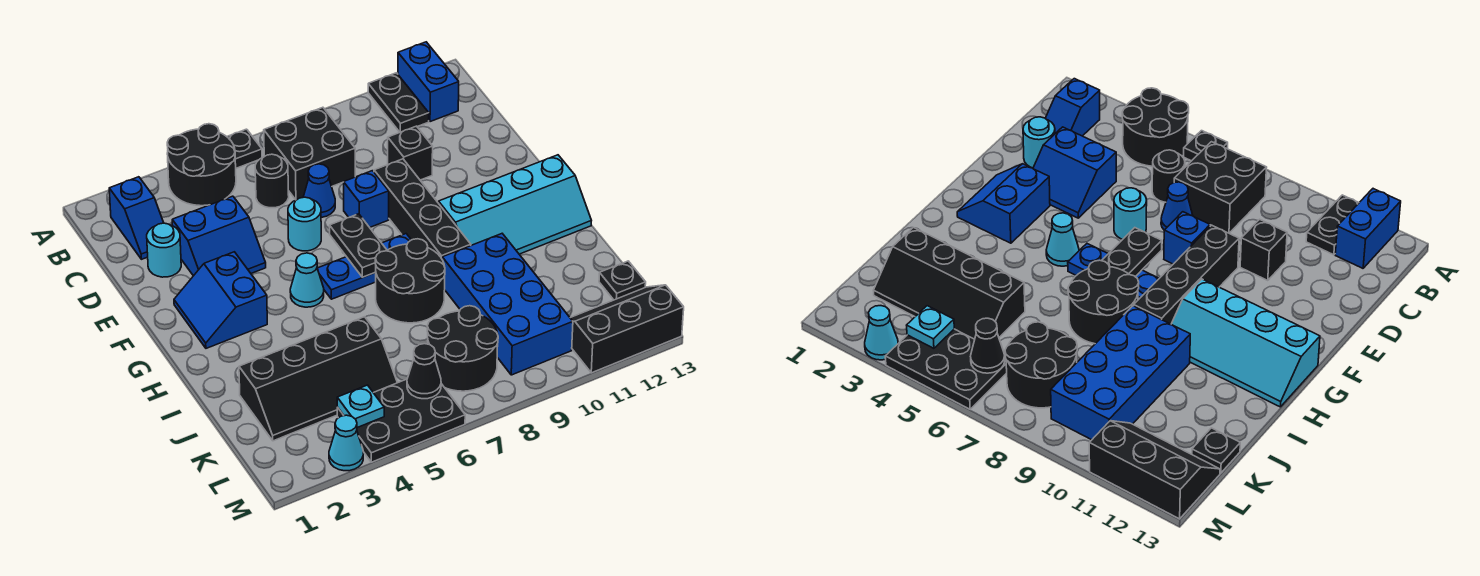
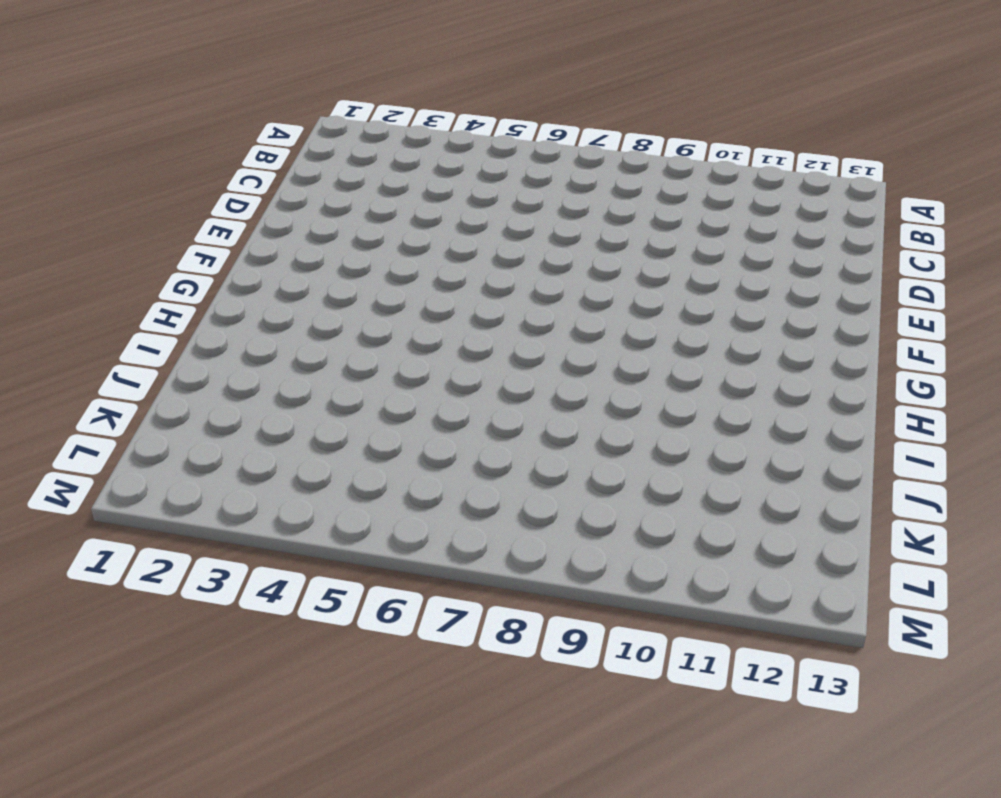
none -> black round brick A4:B5 level 1
none -> black plate A6 level 1
none -> black plate A11:B11 level 1

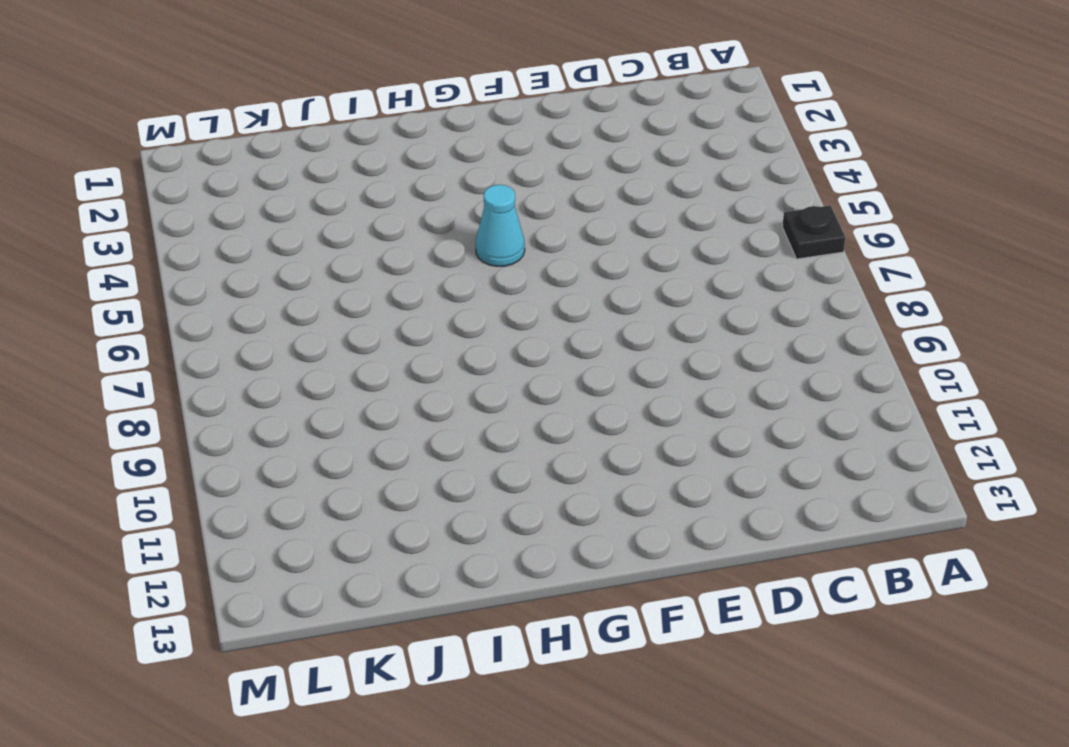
none -> black round brick A4:B5 level 1
none -> black plate A11:B11 level 1
none -> blue brick A12:B12 level 1

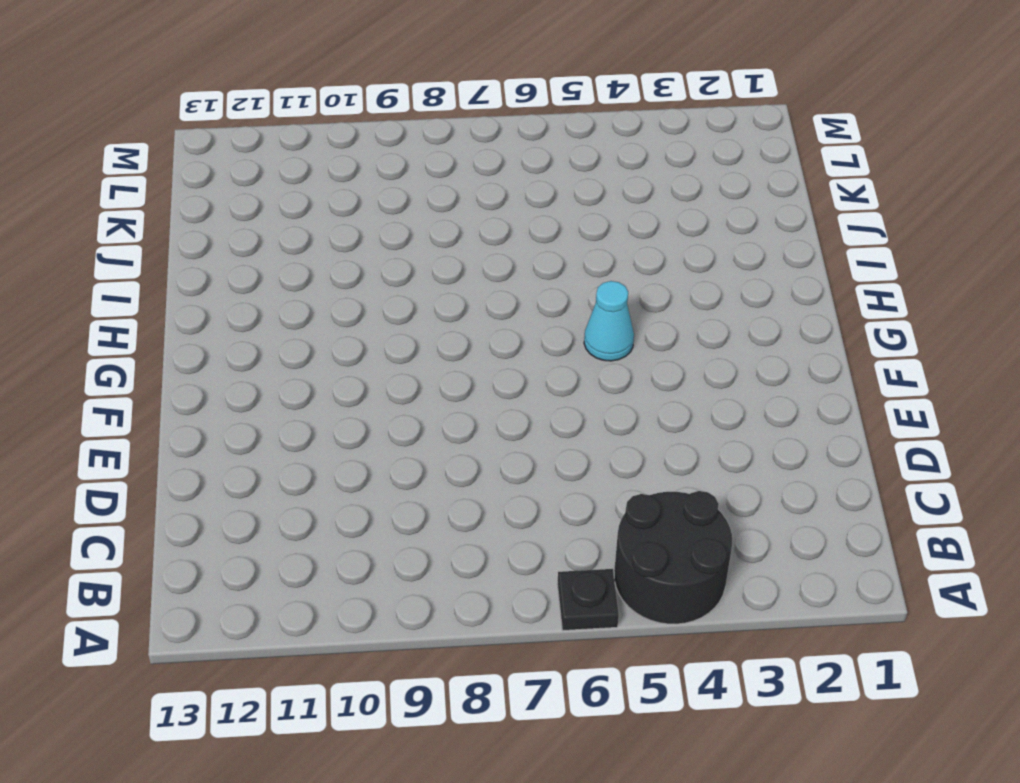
none -> black plate A11:B11 level 1
none -> blue brick A12:B12 level 1
none -> blue slope B2:C2 level 1 top B

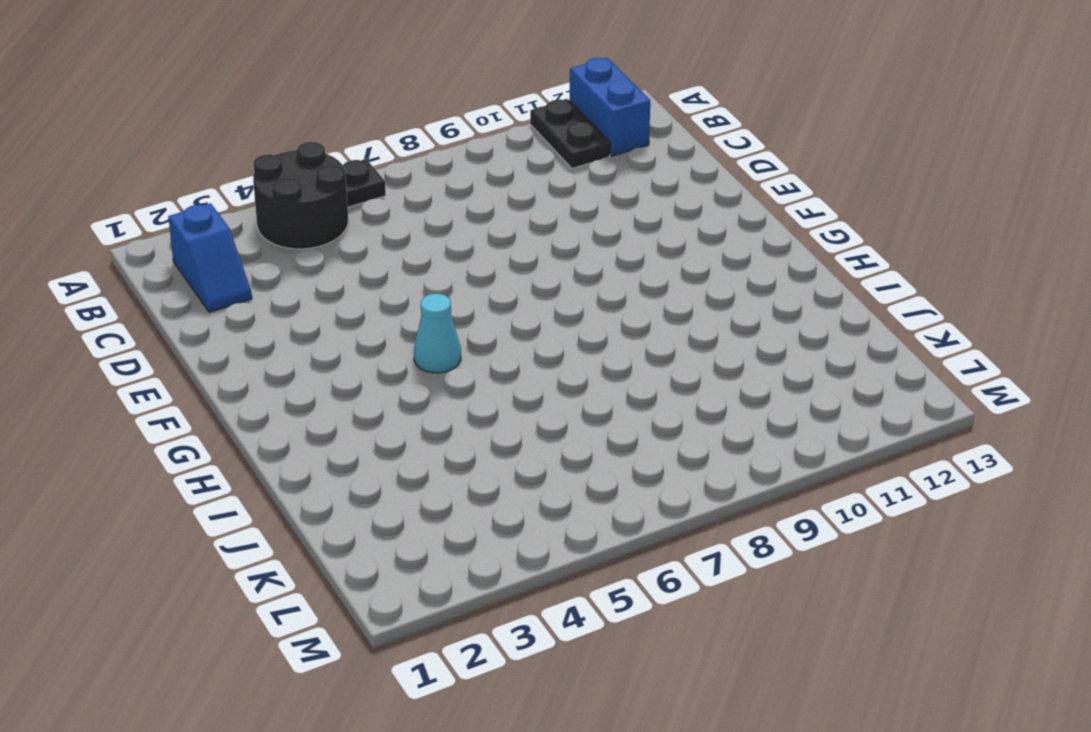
none -> black brick B7:C8 level 1
none -> black round brick C6 level 1
none -> cyan round brick D2 level 1

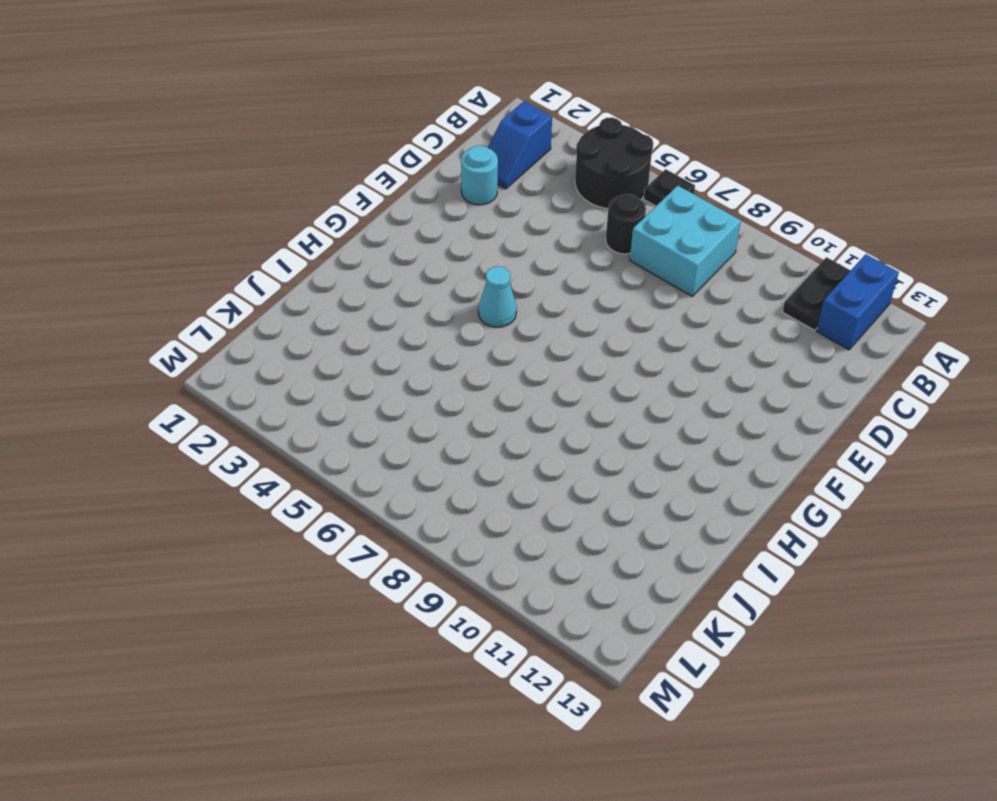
cyan brick B7:C8 level 1 -> black brick B7:C8 level 1
none -> blue slope D3:E4 level 1 top D
none -> blue cone D7 level 1
none -> black brick D10 level 1

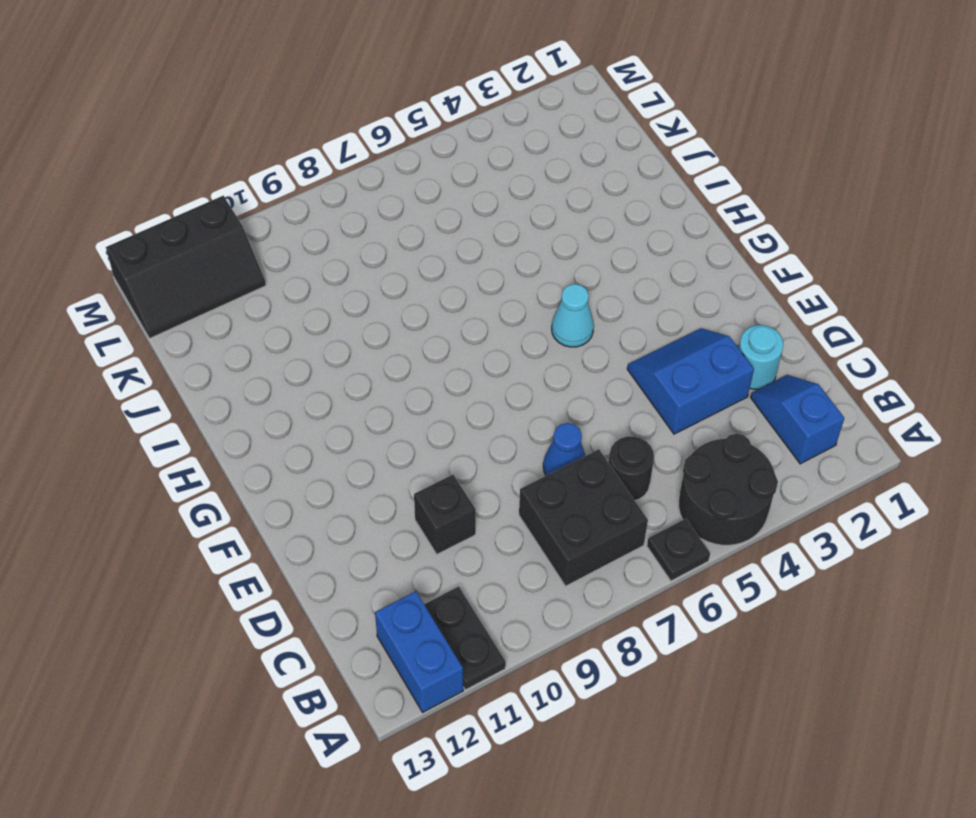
none -> cyan round brick E6 level 1
none -> blue brick E8 level 1
none -> black brick E9:H9 level 1

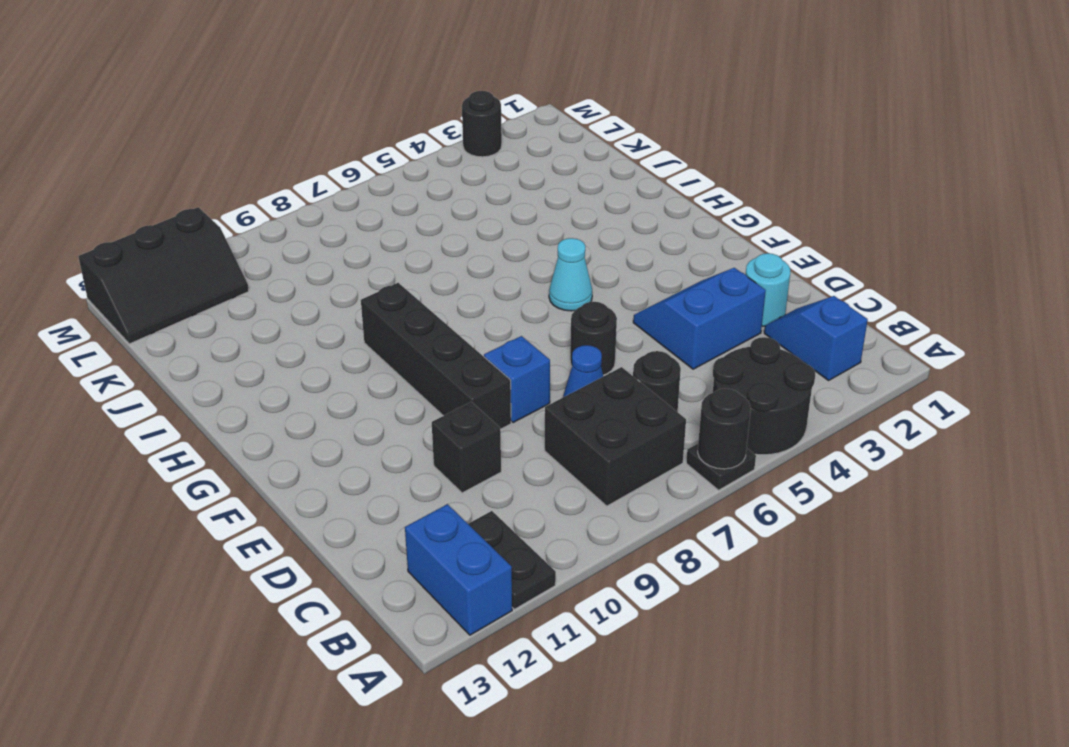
black round brick A6 level 2 -> none
black round brick E6 level 1 -> cyan round brick E6 level 1
black round brick M3 level 1 -> cyan cone M3 level 1
none -> blue slope F2:G3 level 1 top 3
none -> blue plate G6:G8 level 1
none -> cyan slope G10:H13 level 1 top G

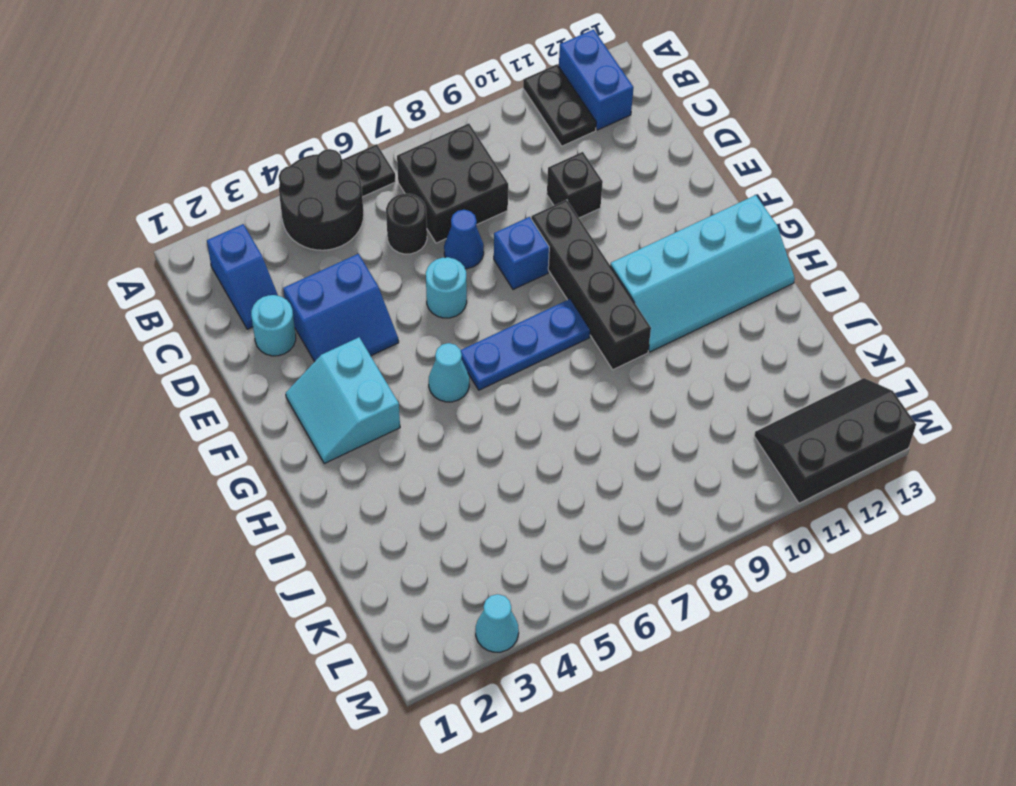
cyan slope F2:G3 level 1 top 3 -> blue slope F2:G3 level 1 top 3
none -> black round brick H7:I8 level 1
none -> blue brick I9:L10 level 1
none -> black slope J2:K5 level 1 top J

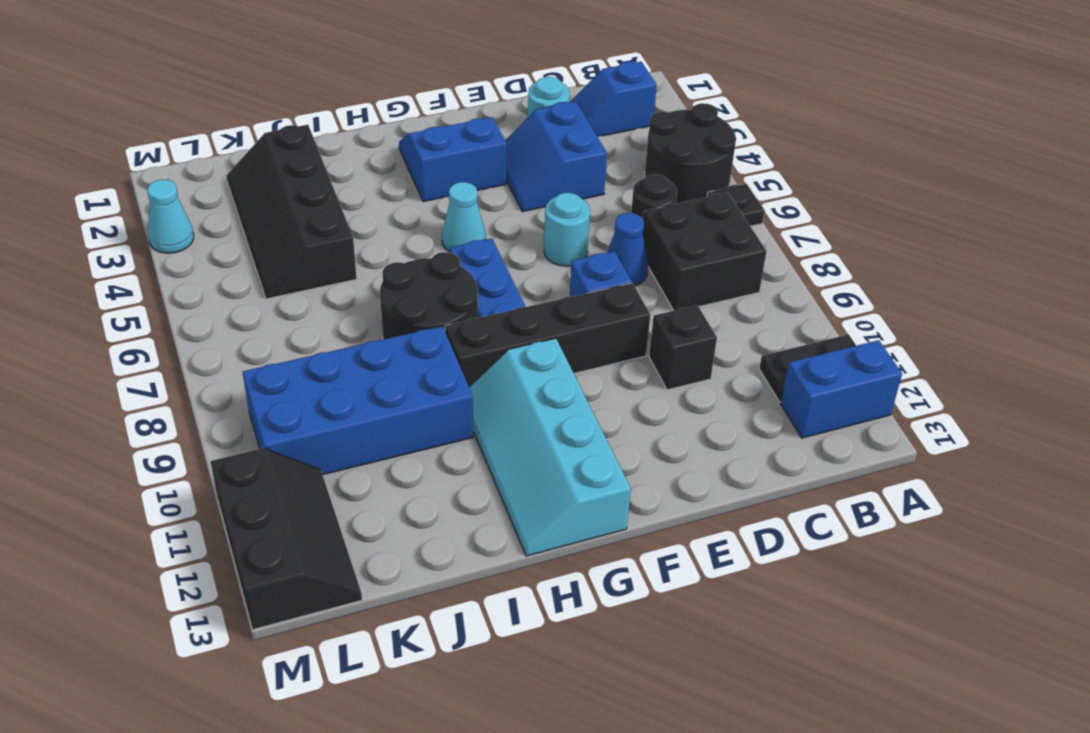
none -> black round brick K7:L8 level 1
none -> black plate K13 level 1
none -> black plate L4:M6 level 1

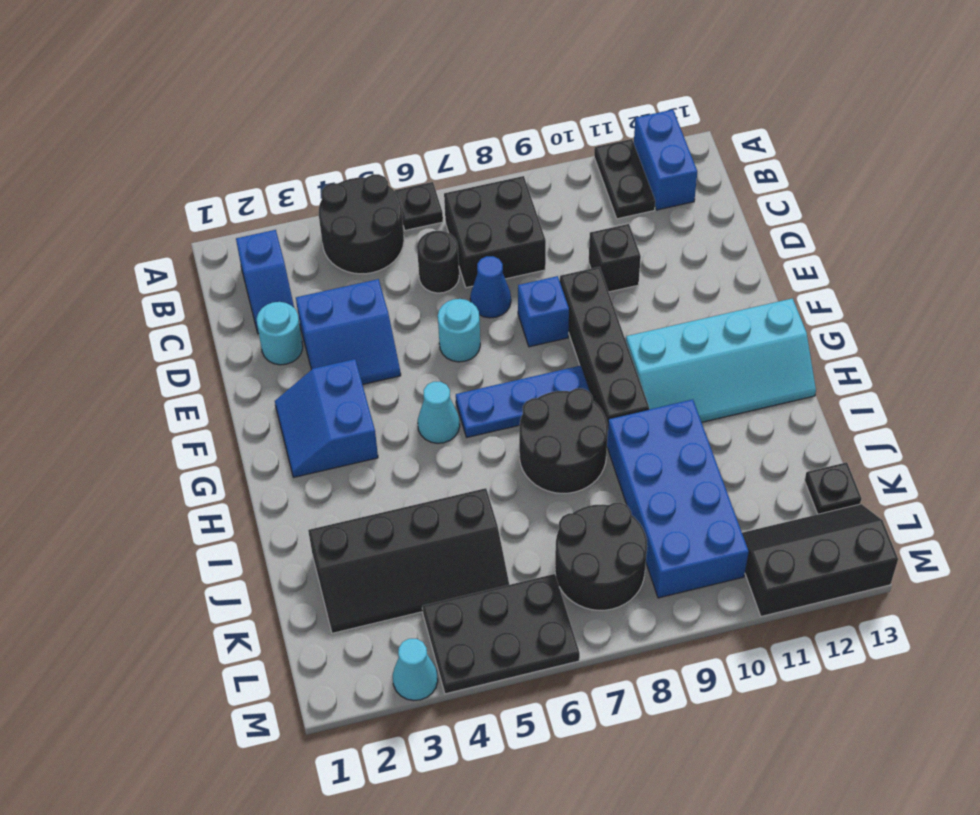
none -> black plate F7:G7 level 2
none -> cyan plate L4 level 2
none -> black cone L6 level 2

